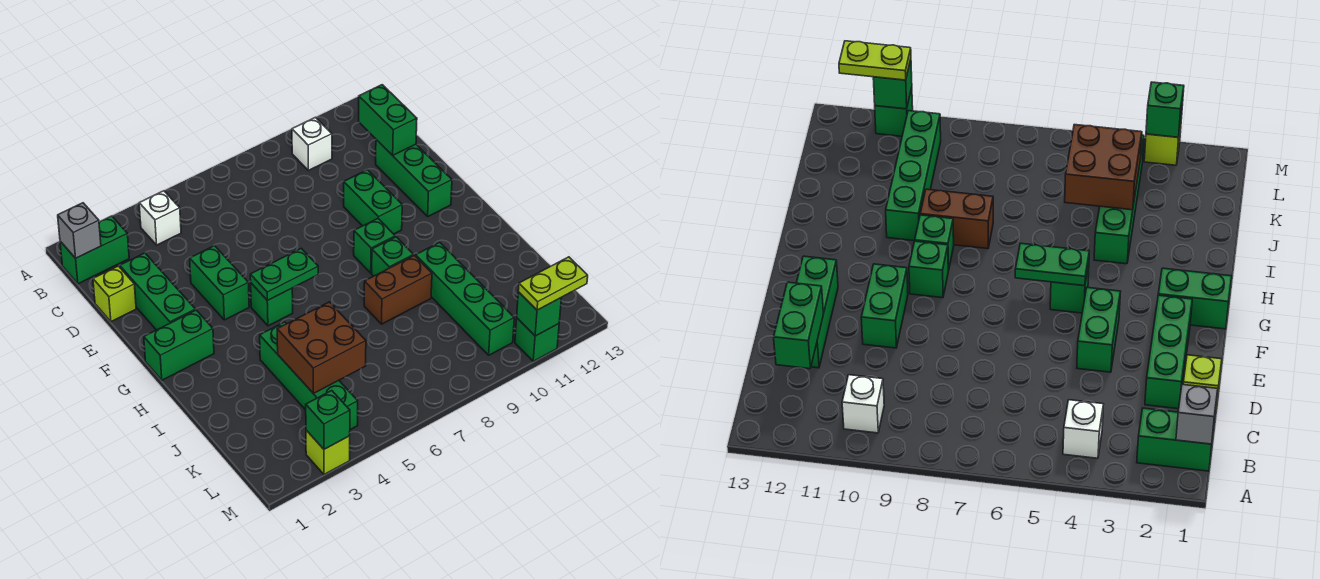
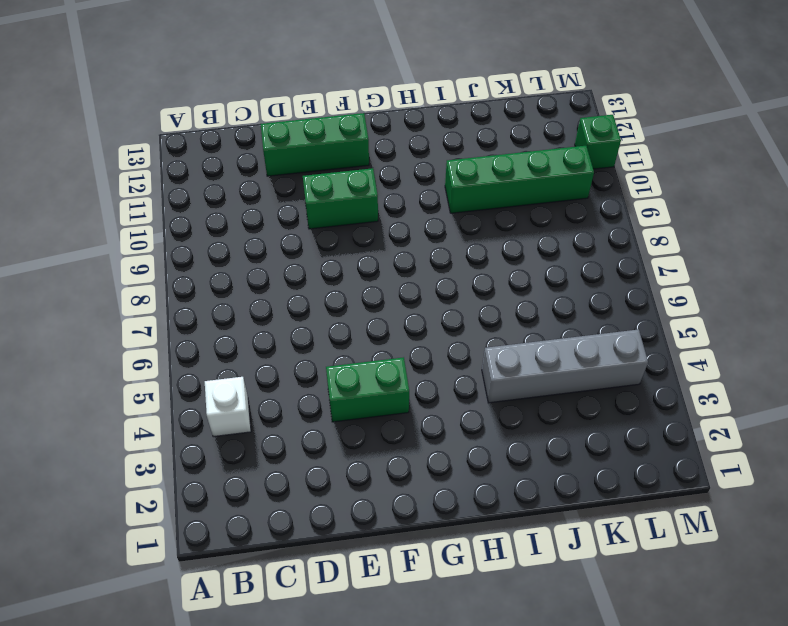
grey brick I4:L4 level 1 -> green brick I4:L4 level 1
none -> green brick B1:B2 level 1
none -> white brick B10 level 1
none -> lime brick D1 level 1

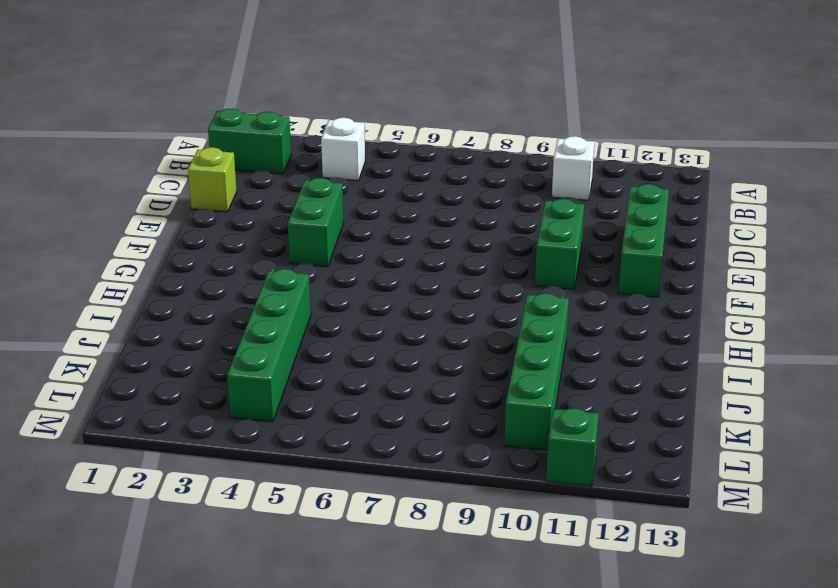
none -> green brick D2:F2 level 1
none -> green brick G1:G2 level 1
none -> green brick G5 level 1

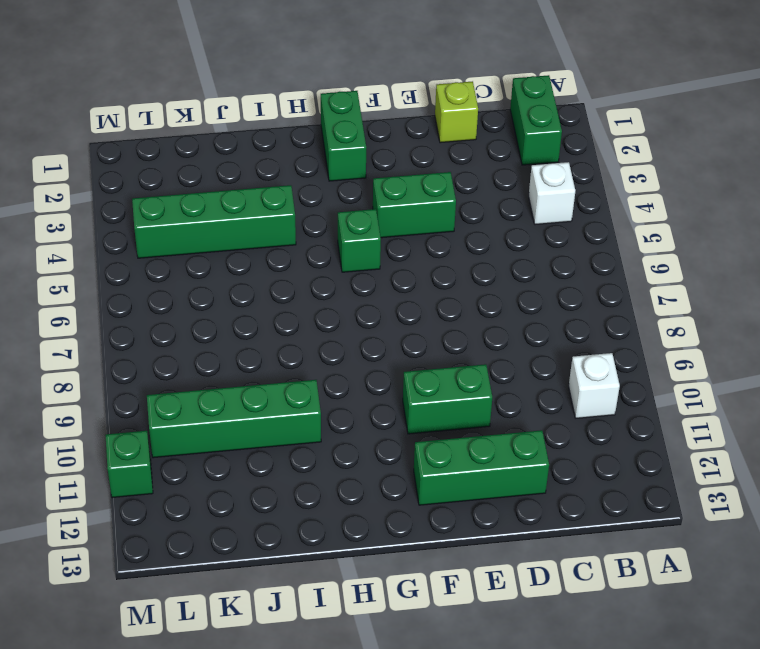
none -> green brick D2:F2 level 1
none -> green brick G9 level 1
none -> green brick H9 level 1

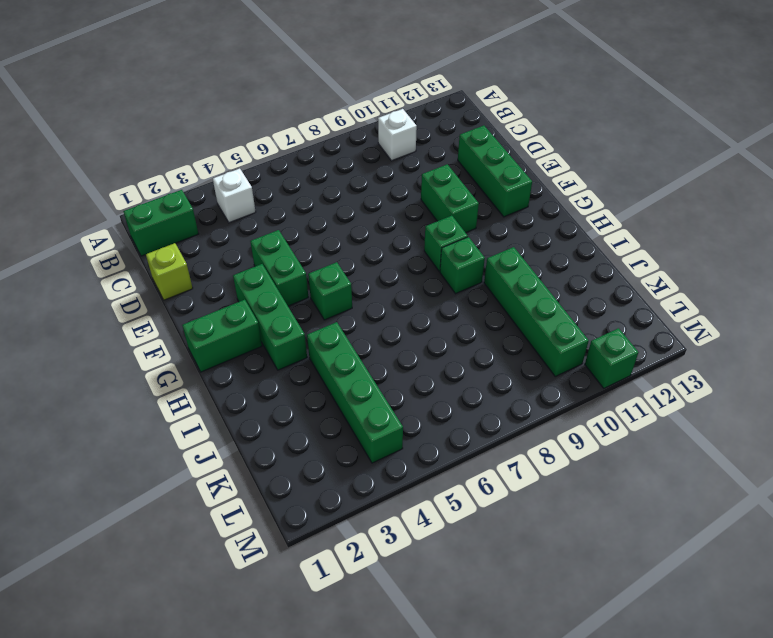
green brick F3:H3 level 1 -> green brick D2:F2 level 1
none -> brown brick I8:I9 level 1
none -> lime brick M3 level 1
none -> grey brick B1 level 2

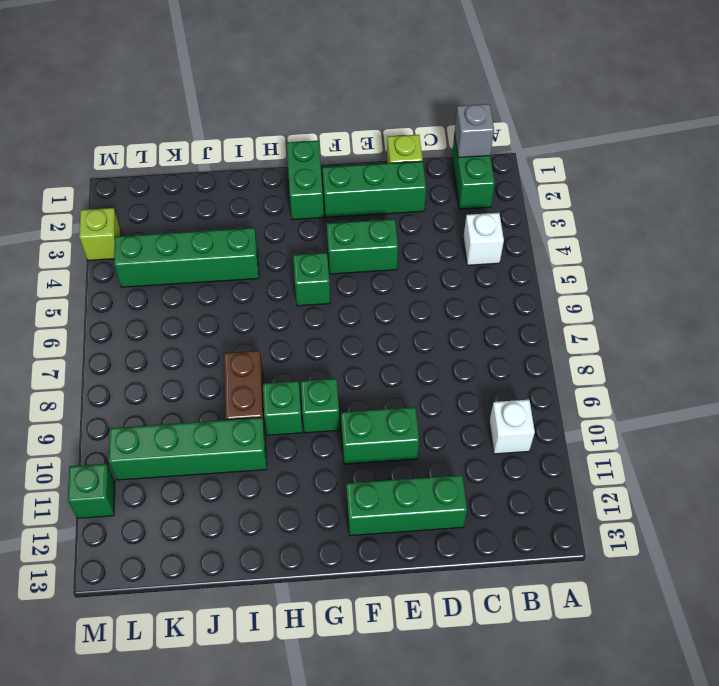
none -> green brick C12:D12 level 2
none -> green plate G5:G6 level 2
none -> brown brick J4:K5 level 2

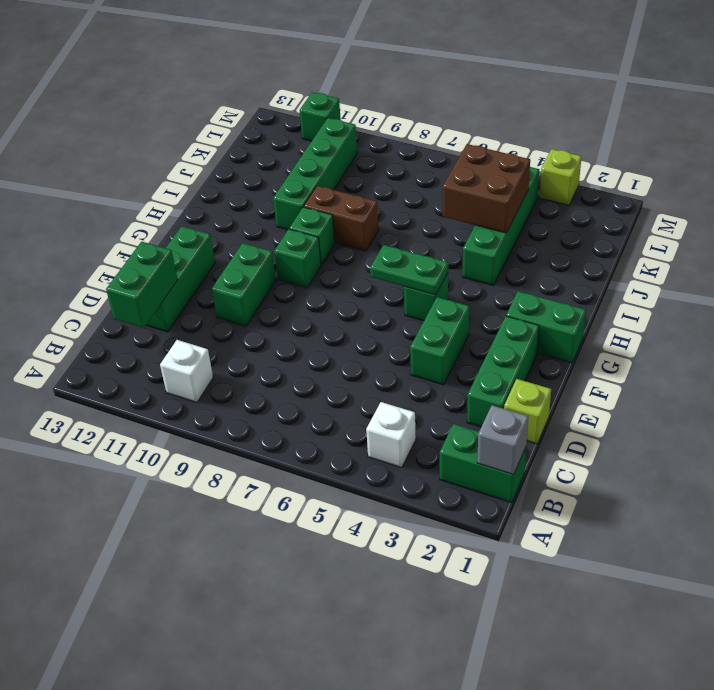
none -> green brick M3 level 2
none -> green brick M11 level 2
none -> lime plate M11:M12 level 3

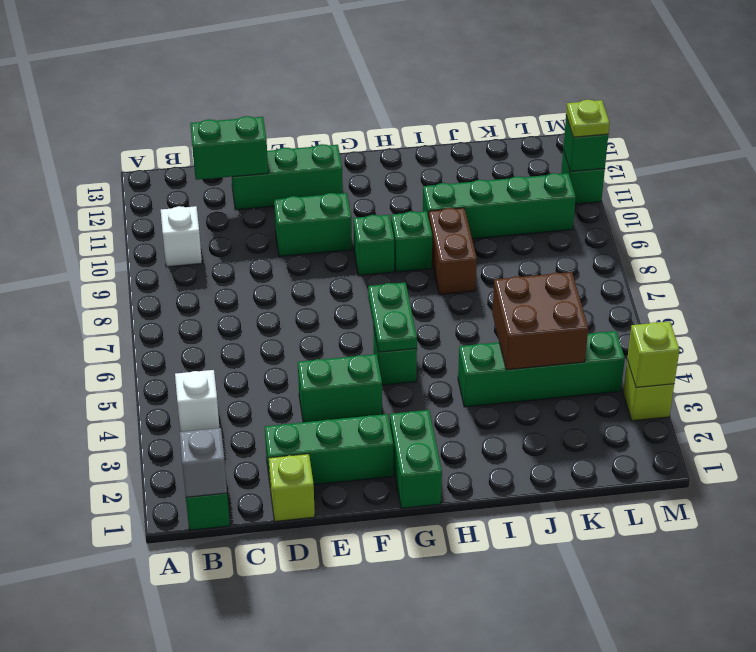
lime brick M3 level 2 -> green brick M3 level 2
lime plate M11 level 3 -> lime plate M11:M12 level 3

